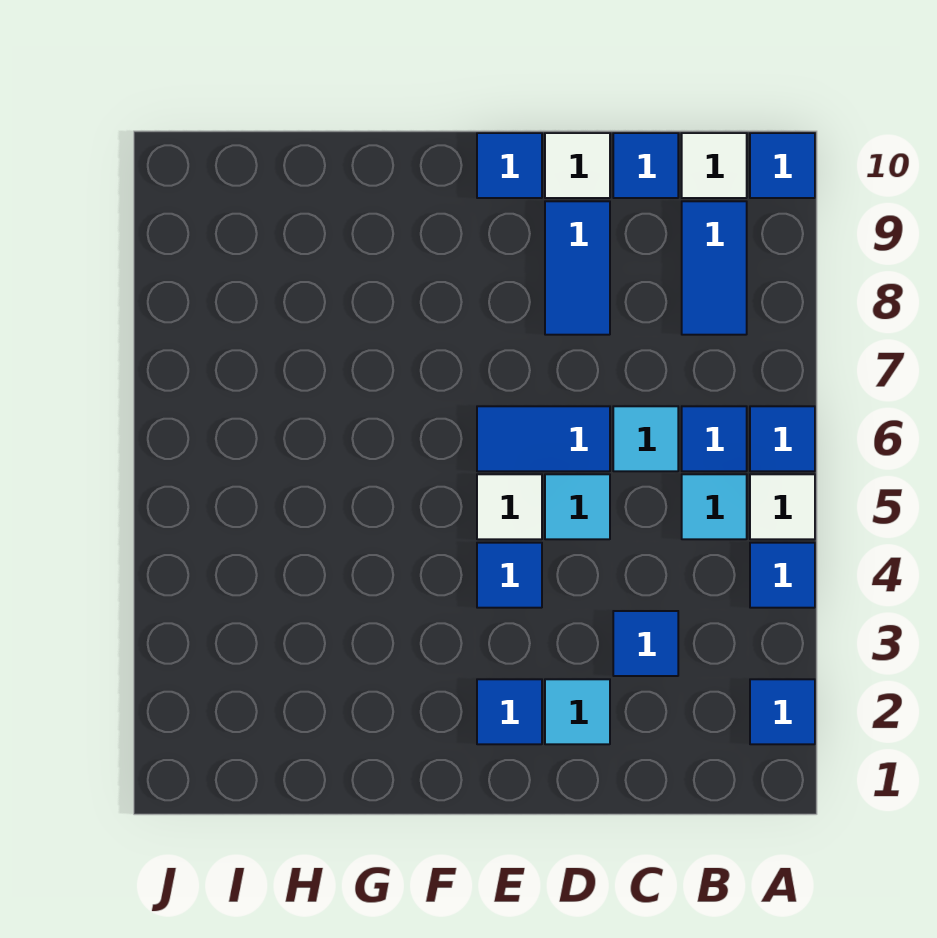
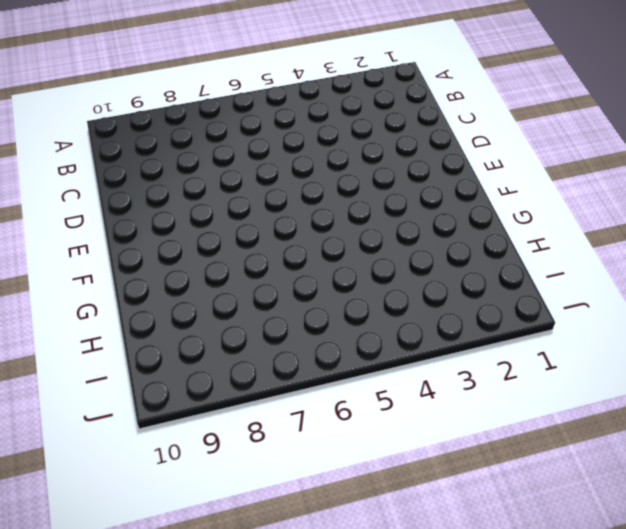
none -> blue tile A2 level 1
none -> blue tile A4 level 1
none -> white tile A5 level 1

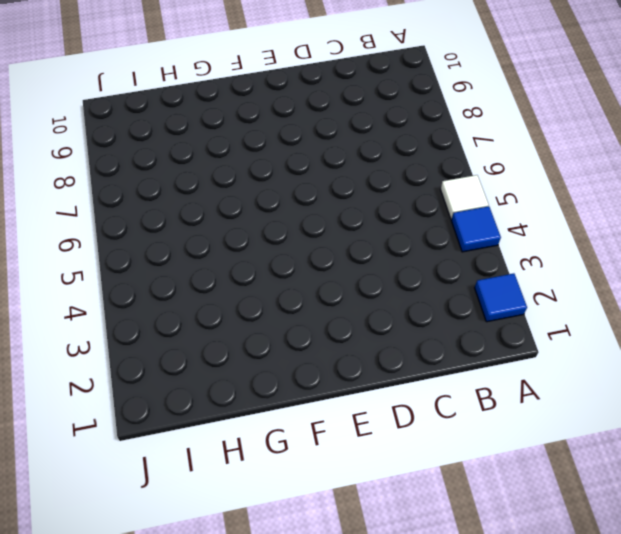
none -> blue tile A6 level 1
none -> blue tile A10 level 1
none -> cyan tile B5 level 1

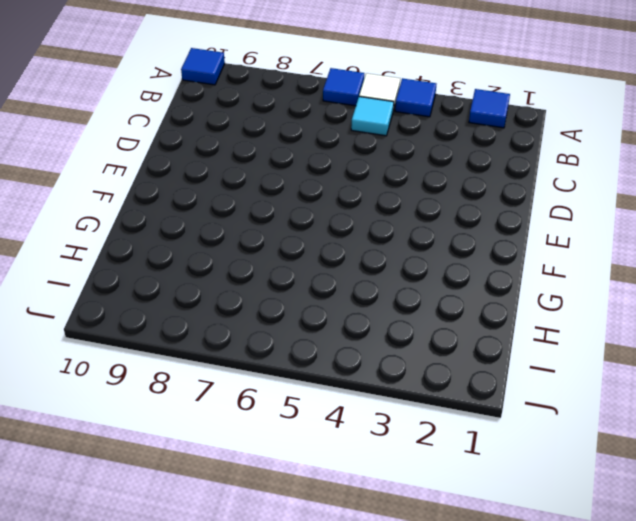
none -> blue tile B6 level 1
none -> blue tile B8:B9 level 1
none -> white tile B10 level 1

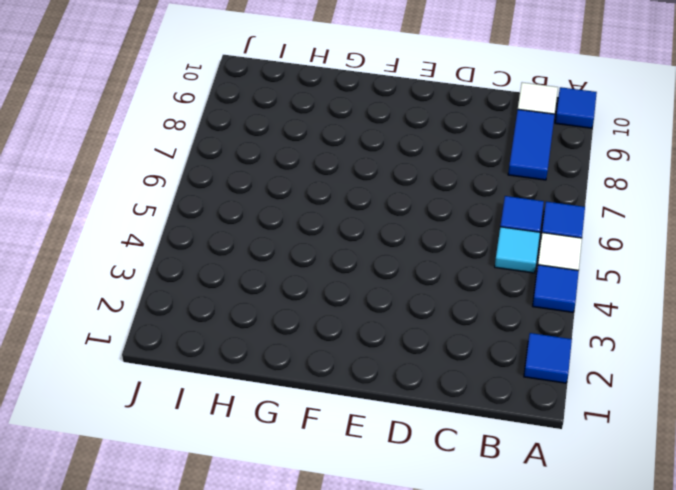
none -> blue tile C3 level 1
none -> cyan tile C6 level 1
none -> blue tile C10 level 1

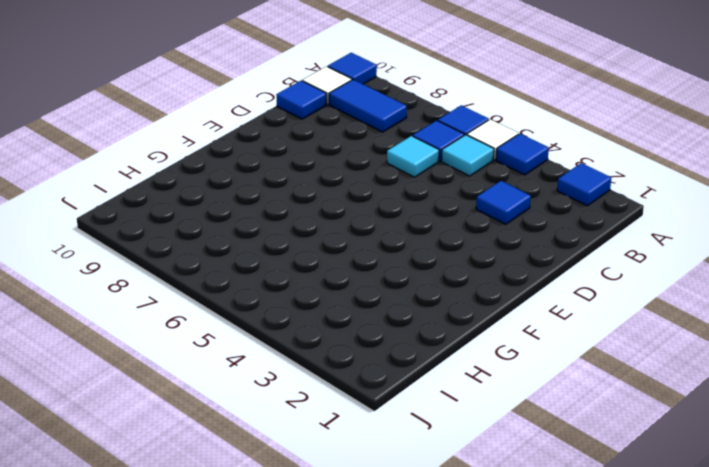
none -> cyan tile D2 level 1
none -> cyan tile D5 level 1
none -> blue tile D6:E6 level 1

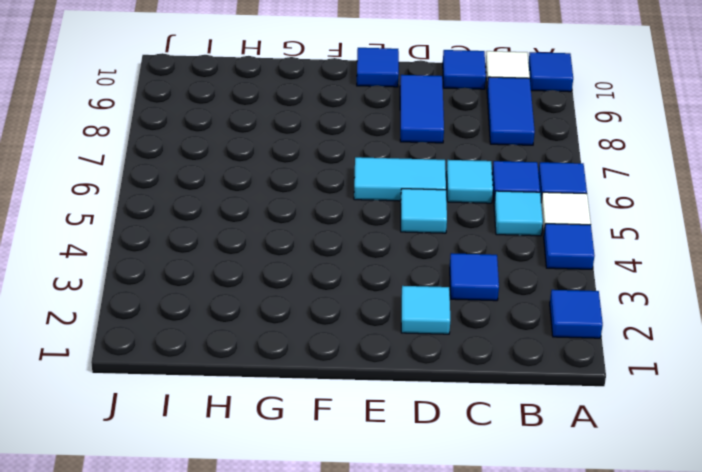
cyan tile D6:E6 level 1 -> blue tile D6:E6 level 1
none -> white tile D10 level 1
none -> blue tile E2 level 1
none -> blue tile E4 level 1

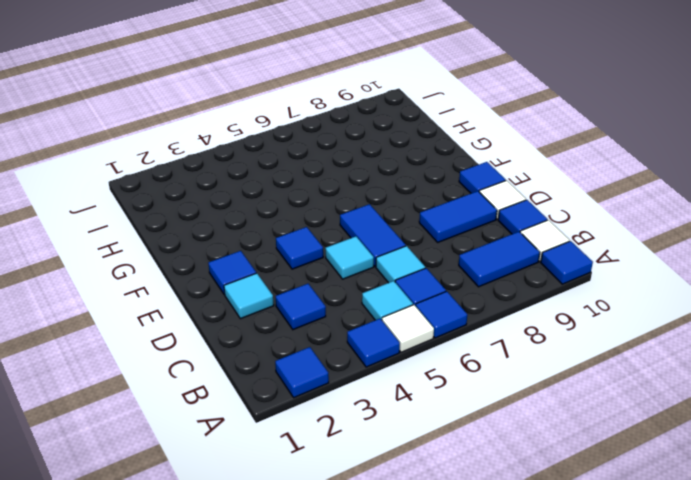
none -> white tile E5 level 1

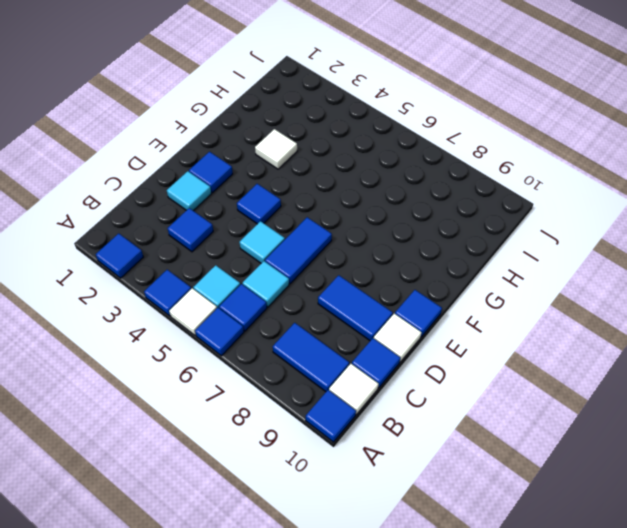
white tile G3 level 1 -> white tile E5 level 1

